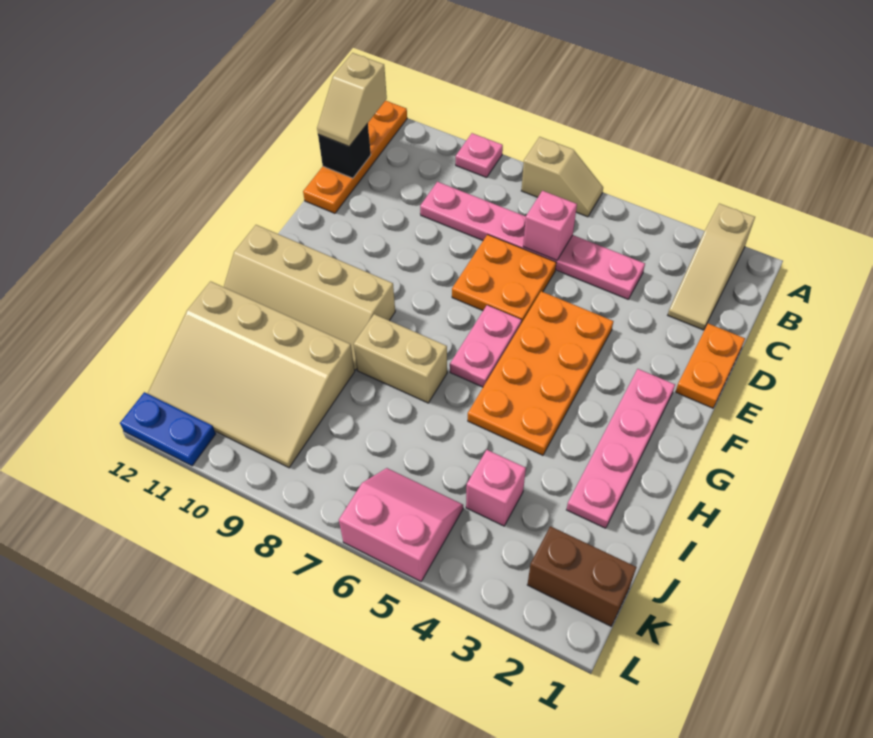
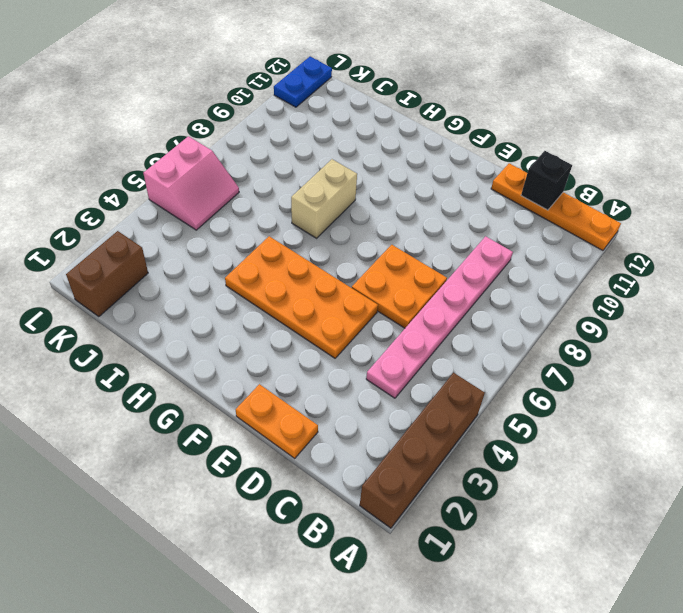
brown brick A1:A4 level 1 -> tan slope A2:C2 level 1 top A
none -> tan slope A6:A7 level 1 top 7
none -> pink plate A9 level 1
none -> pink plate F2:I2 level 1

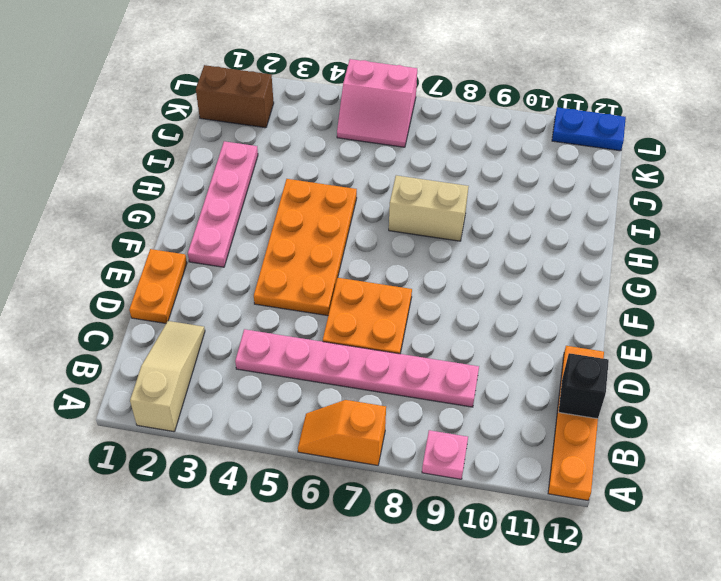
orange slope A6:A7 level 1 top 7 -> tan slope A6:A7 level 1 top 7
none -> pink plate F6:G6 level 1
none -> tan slope G9:H12 level 1 top G
none -> tan slope I9:K12 level 1 top I

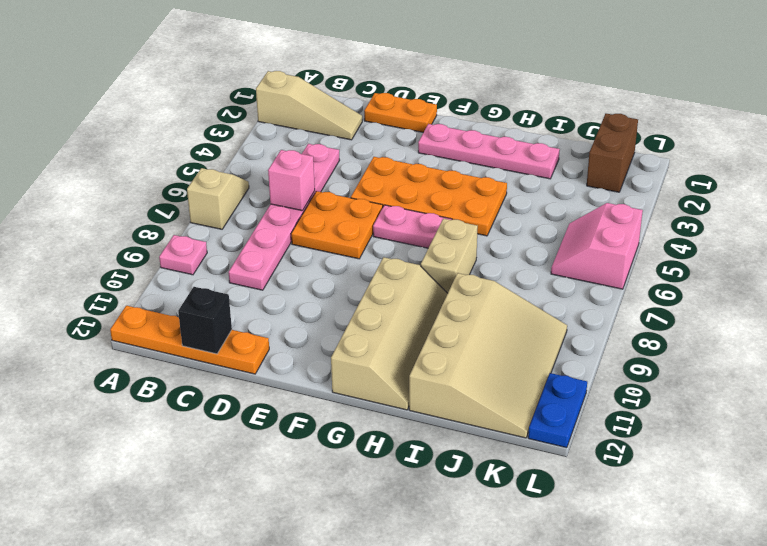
none -> pink brick J4 level 1
none -> tan slope B12:C12 level 3 top B

